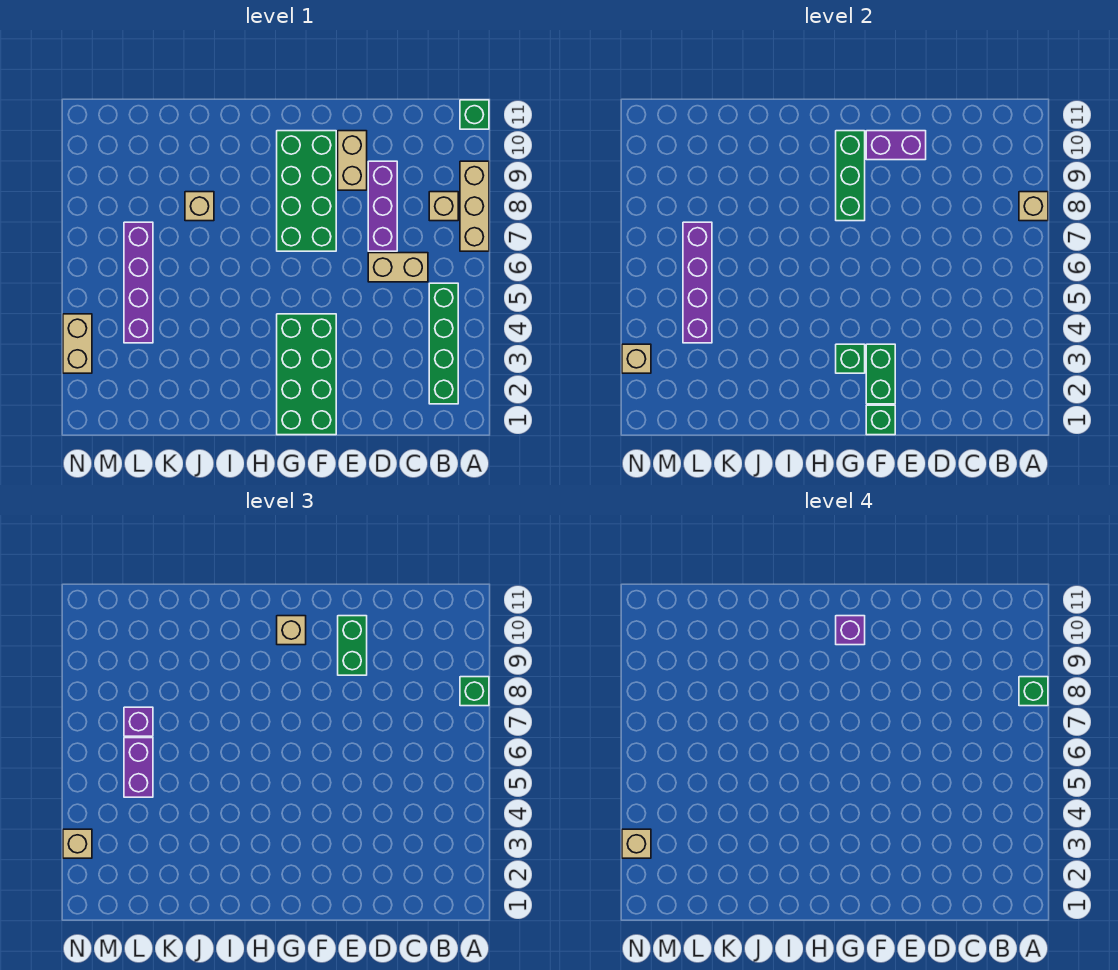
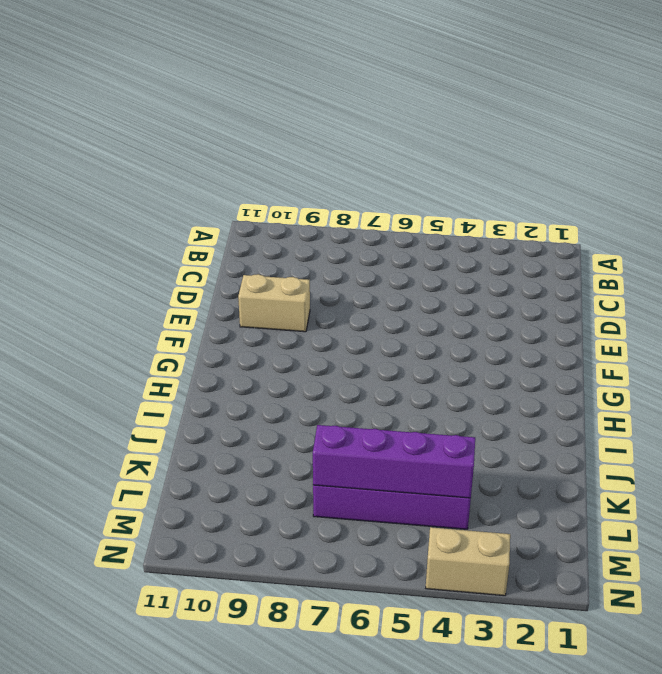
none -> tan brick A7:A9 level 1
none -> green brick A11 level 1
none -> green brick B2:B5 level 1

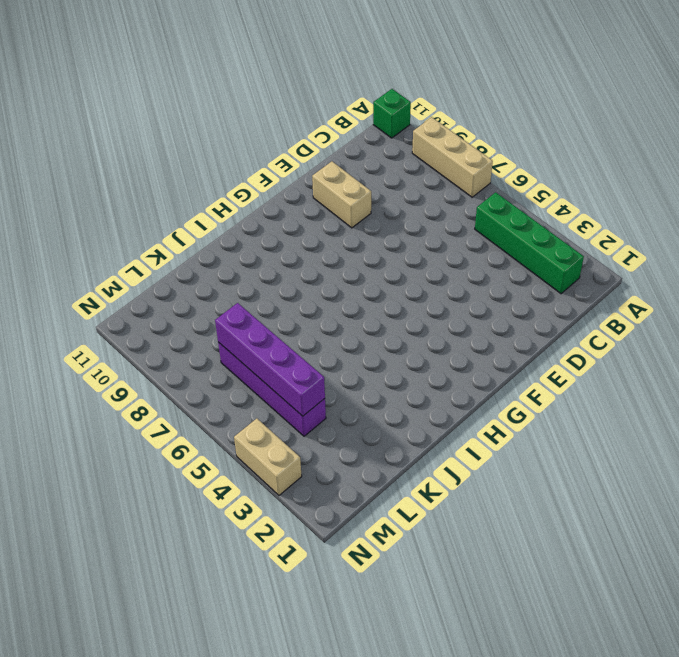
none -> tan brick B8 level 1
none -> tan brick C6:D6 level 1
none -> purple brick D7:D9 level 1

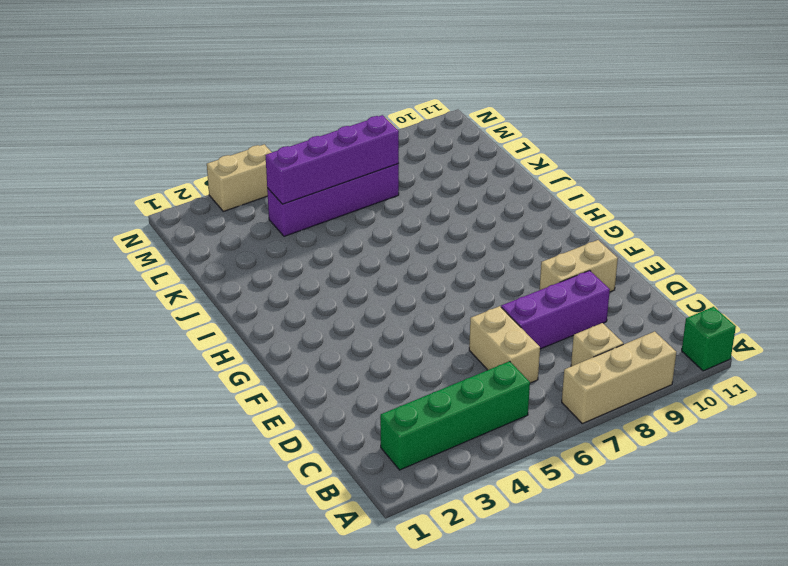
none -> green brick F1:G4 level 1
none -> green brick F7:G10 level 1
none -> tan brick J8 level 1

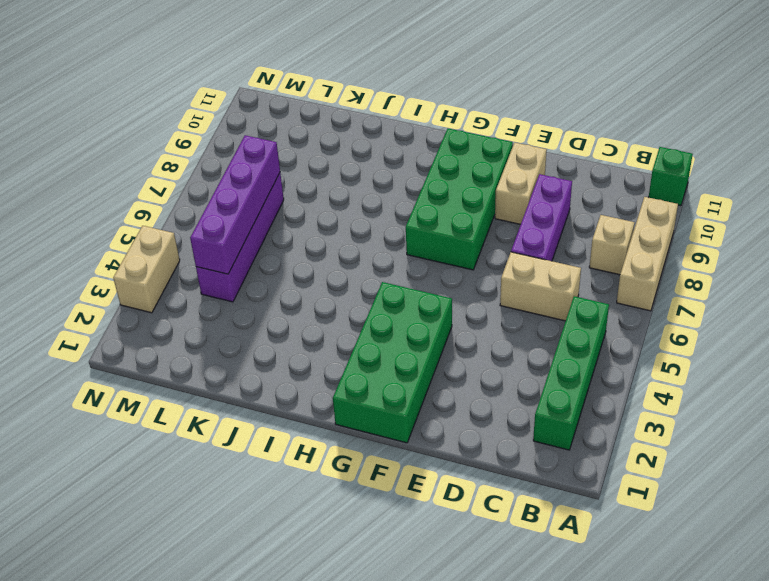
none -> tan brick J8 level 1
none -> tan brick A8 level 2
none -> purple brick E10:F10 level 2

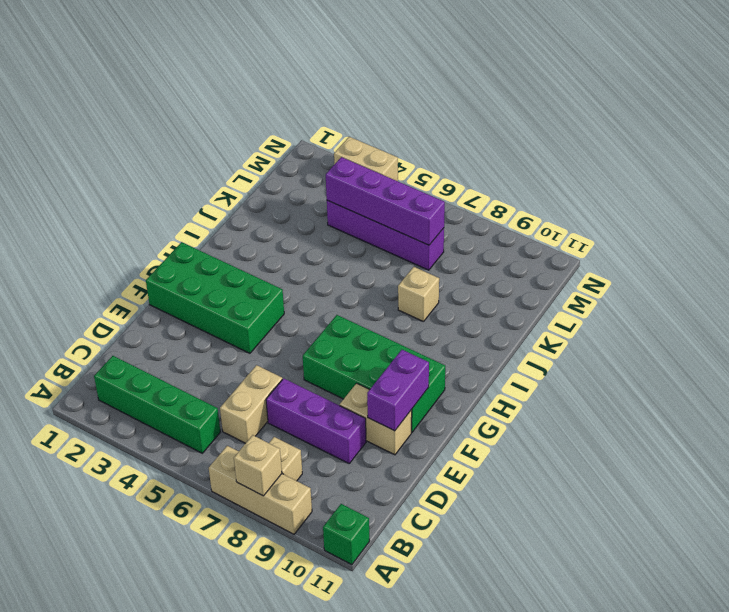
none -> green brick F1 level 2
none -> green brick F2:F3 level 2
none -> green brick G3 level 2

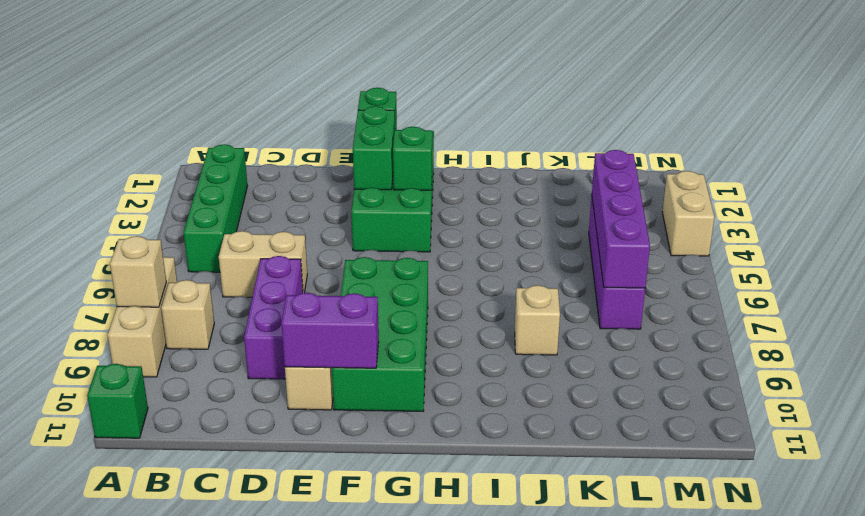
none -> green brick G8:G10 level 2
none -> tan brick N3 level 2
none -> green brick A8 level 3

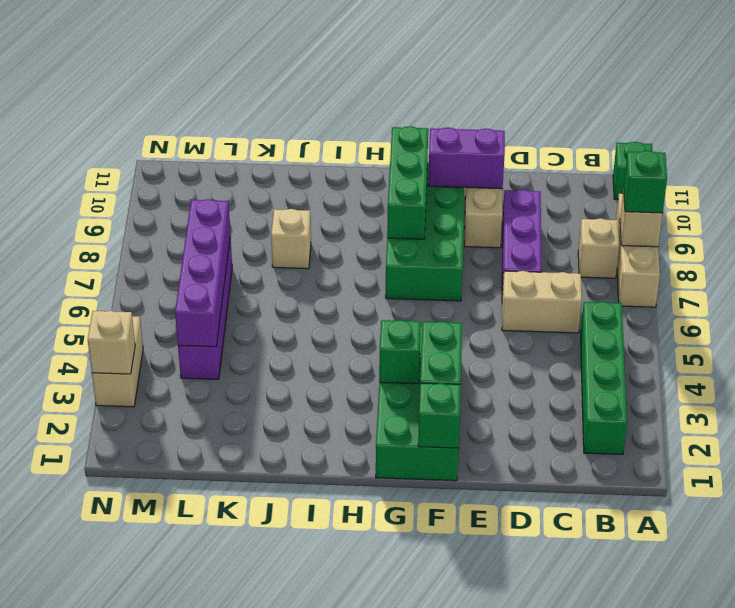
none -> green brick E9:E10 level 3
none -> tan brick G10 level 3
none -> purple brick L5:L6 level 3

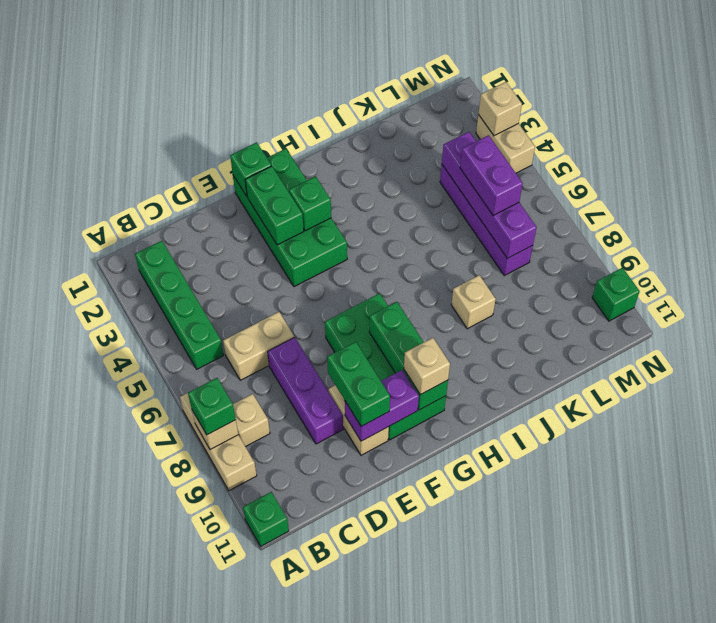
green brick N10 level 1 -> green brick A8 level 4
none -> purple brick L7 level 3
none -> tan brick N3 level 3
none -> purple brick G10 level 4

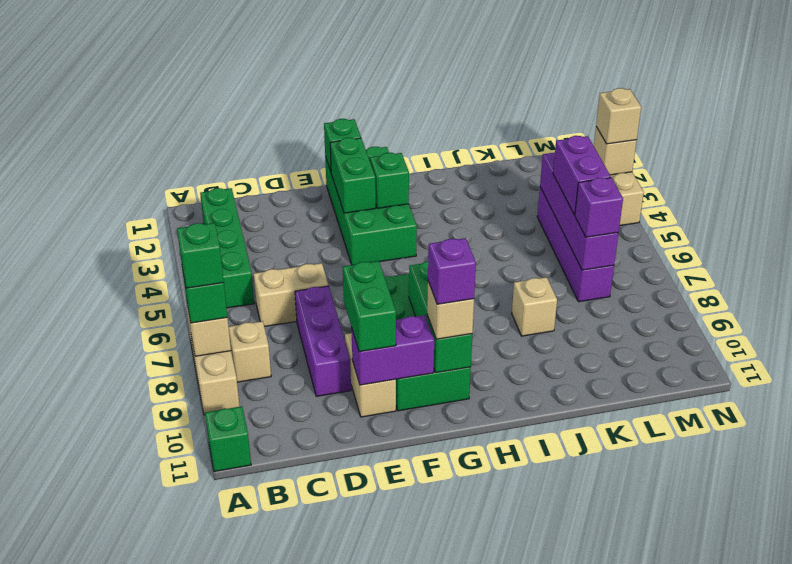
none -> tan brick N3 level 4

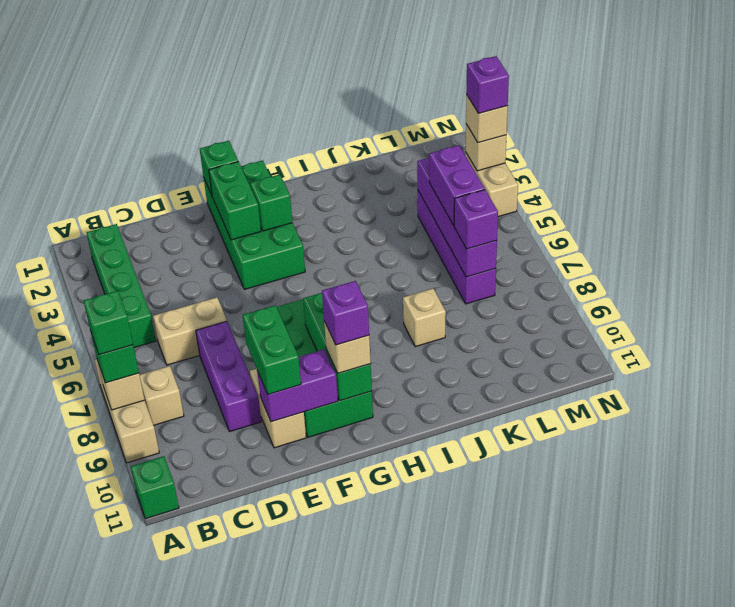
purple brick N3 level 4 -> tan brick N3 level 4

